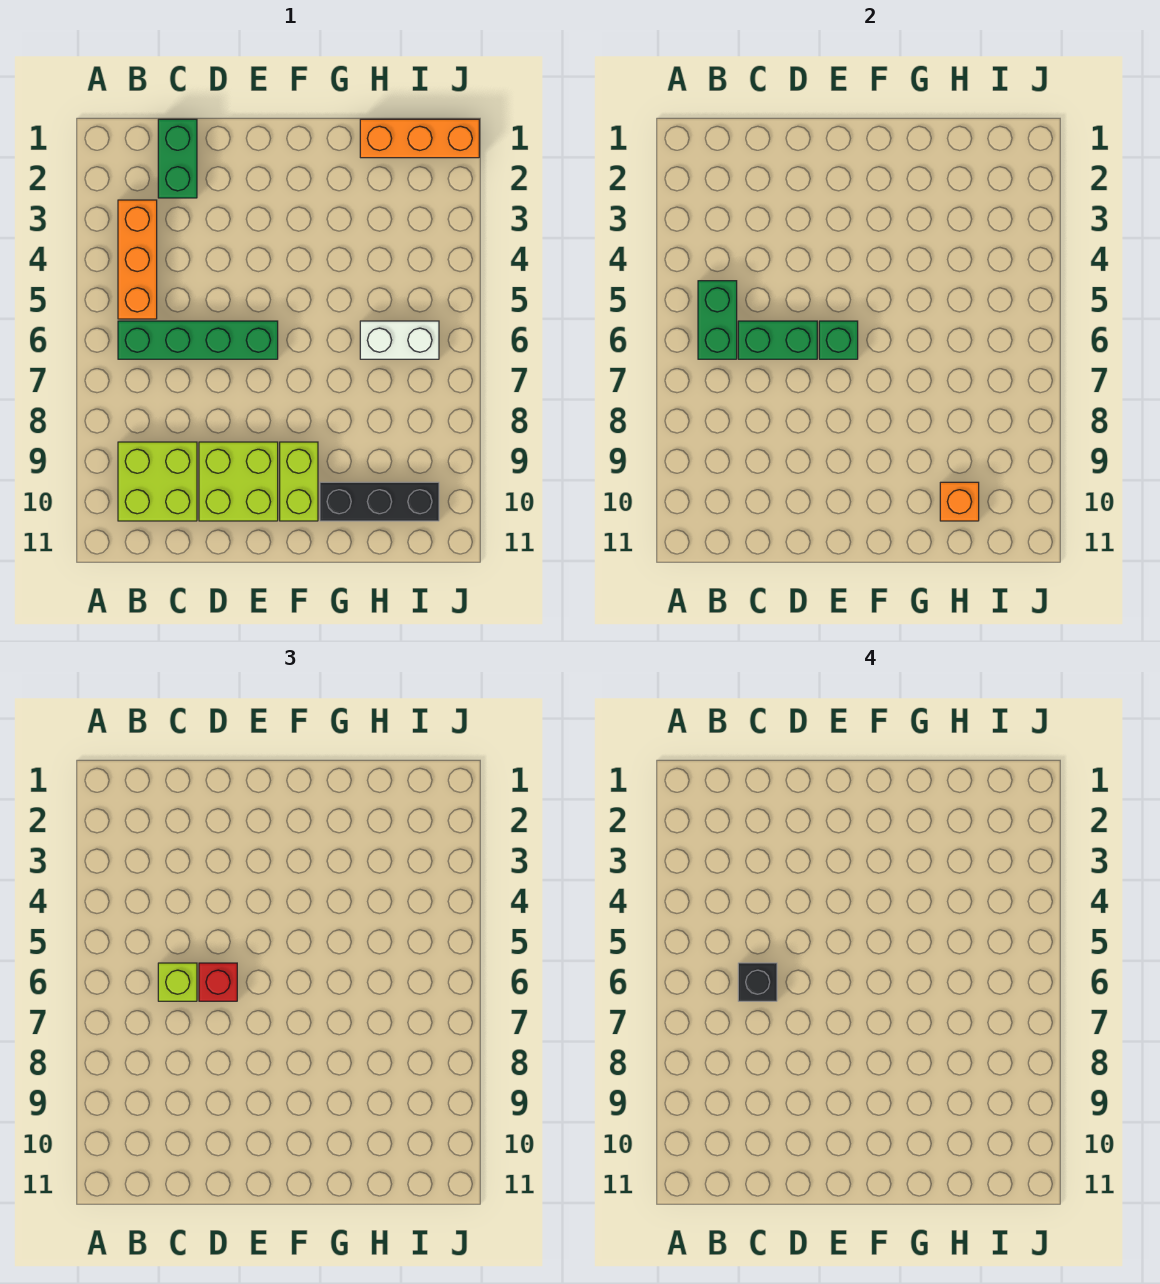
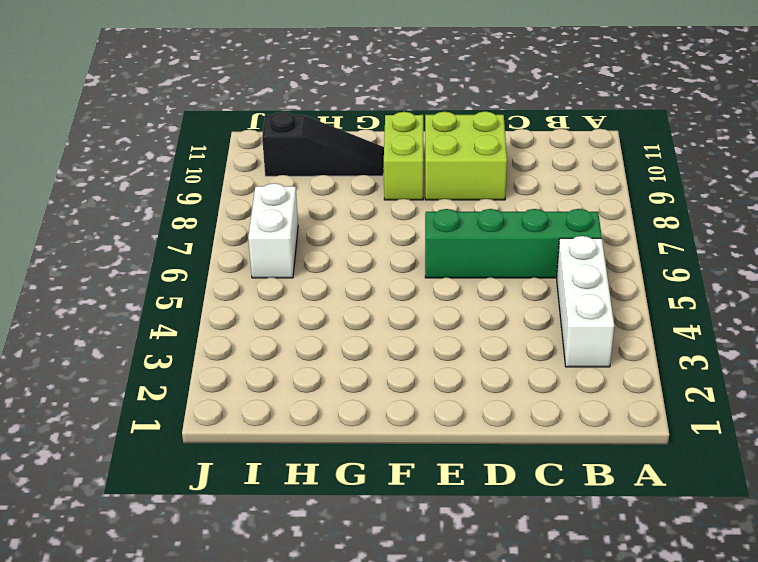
white brick B3:B5 level 1 -> orange brick B3:B5 level 1
black slope G10:I10 level 1 top I -> black brick G10:I10 level 1
white brick I6:I7 level 1 -> white brick H6:I6 level 1
none -> lime brick B9:C10 level 1
none -> green brick C1:C2 level 1
none -> orange brick H1:J1 level 1

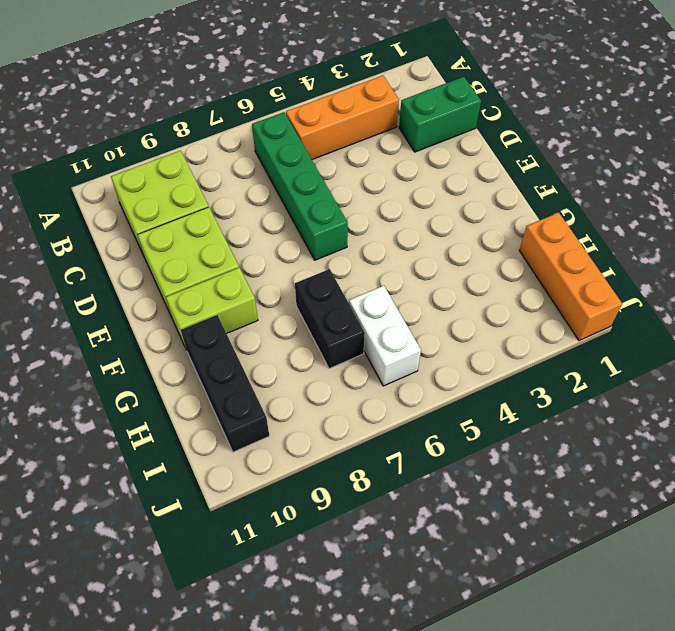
black brick G7:H7 level 1 -> none
none -> green brick B5:B6 level 2
none -> green brick C6:D6 level 2
none -> green brick E6 level 2

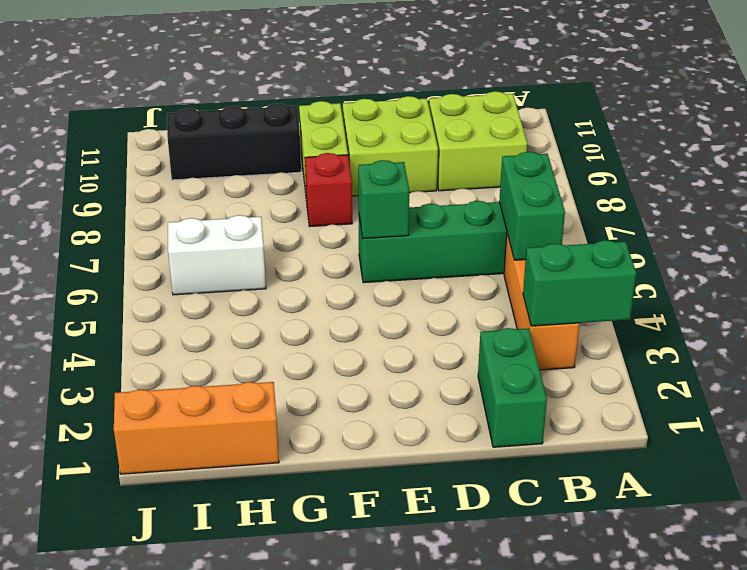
green brick A3:B3 level 2 -> green brick C6:D6 level 2
red brick F8 level 1 -> red brick D6 level 3
none -> orange brick H10 level 2
none -> lime brick C6 level 3
none -> black brick C6 level 4

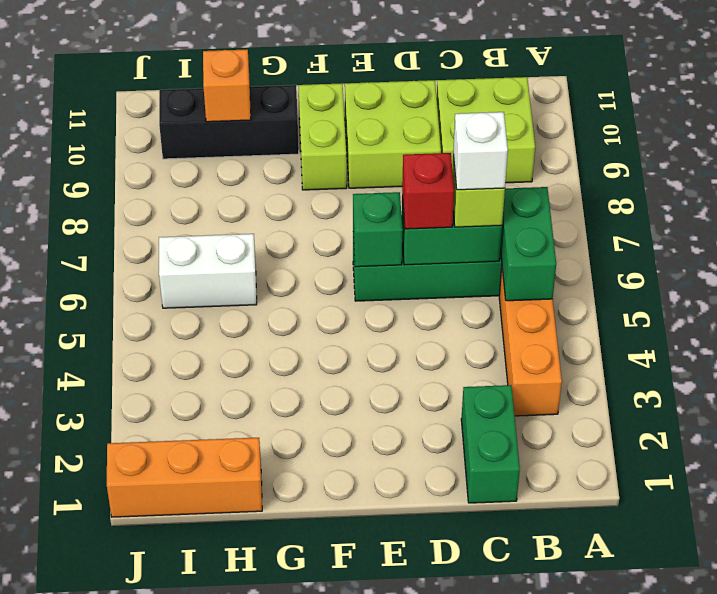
white brick C6 level 4 -> black brick C6 level 4

